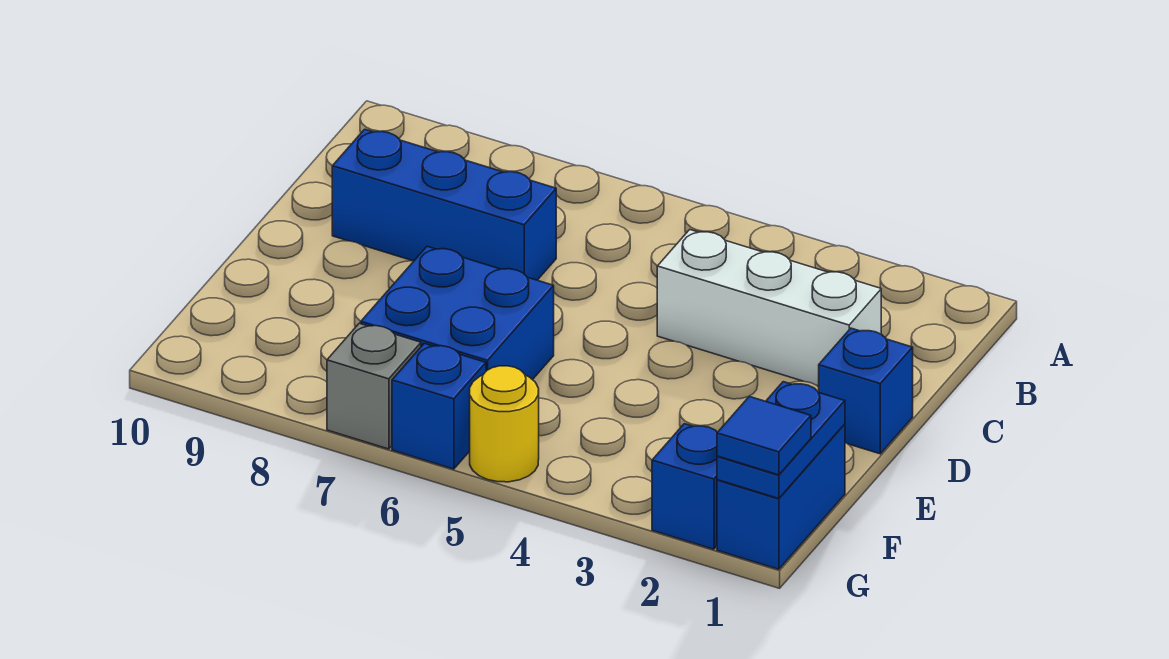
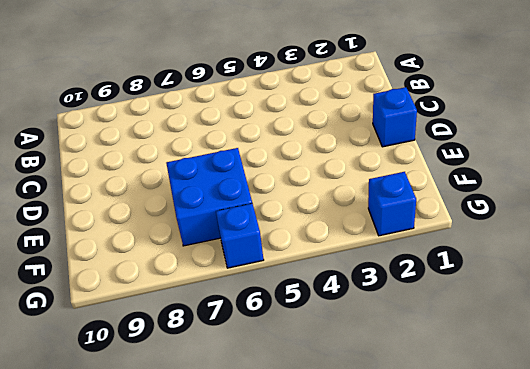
none -> white brick C2:C4 level 1
none -> blue brick C7:C9 level 1

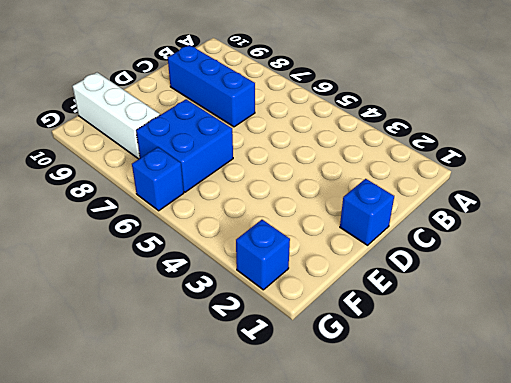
white brick F8:F10 level 1 -> white brick C2:C4 level 1
none -> blue brick F1:G1 level 1
none -> yellow round brick G5 level 1

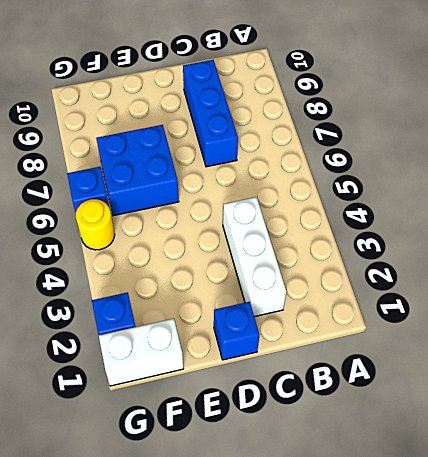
white brick F1:G1 level 1 -> blue brick F1:G1 level 1
none -> grey brick G7 level 1
none -> blue plate F1:G1 level 2

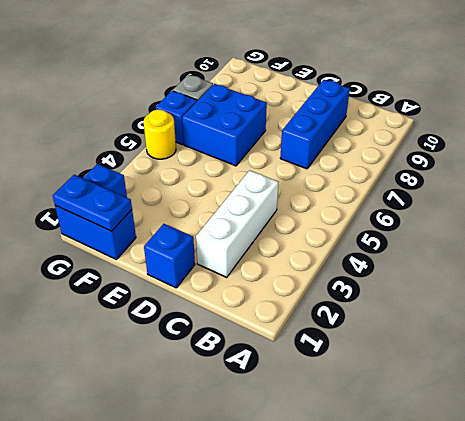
none -> blue tile G1 level 3

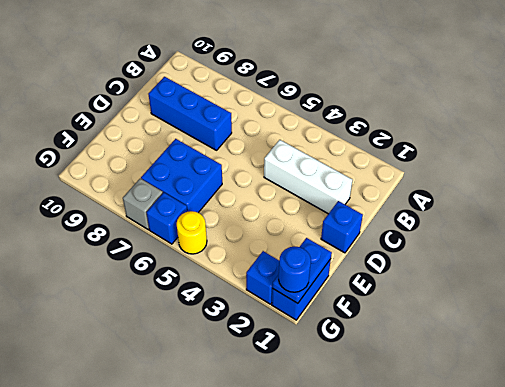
blue round brick G1 level 3 -> blue tile G1 level 3

